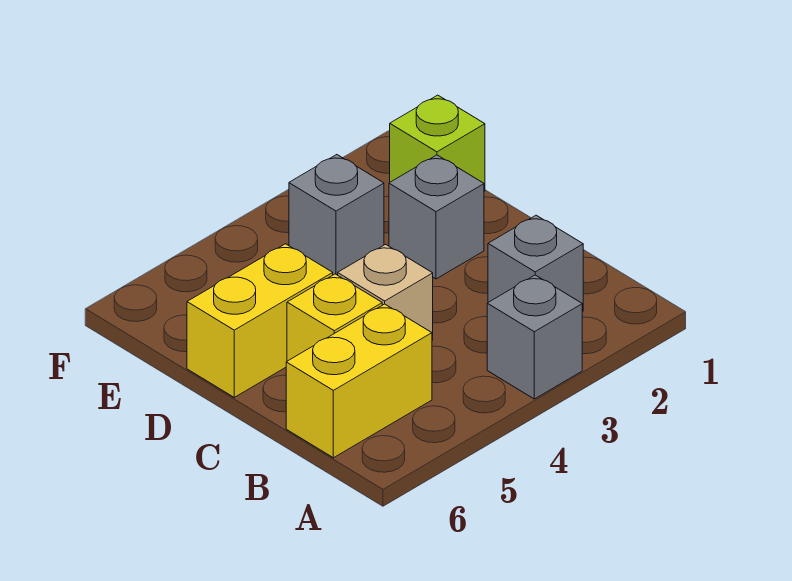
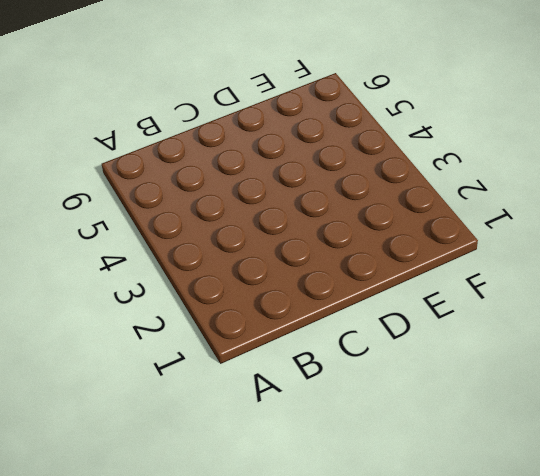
none -> grey brick A3 level 1
none -> grey brick B2 level 1

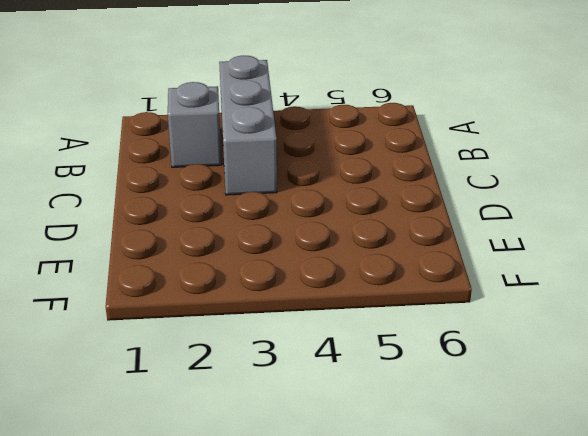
grey brick A3:C3 level 1 -> grey brick A3 level 1
none -> yellow brick B5:B6 level 1
none -> tan brick C4 level 1

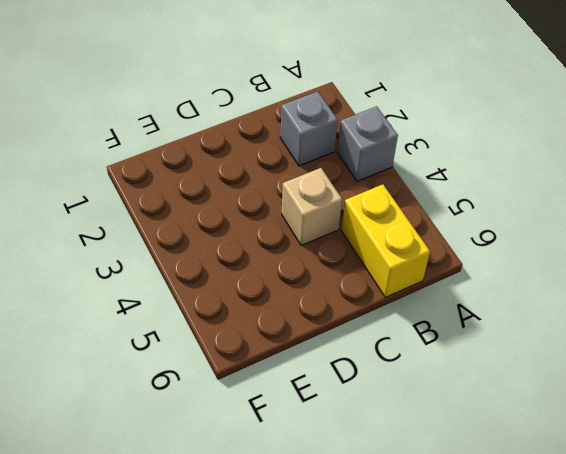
none -> yellow brick C5 level 1
none -> grey brick D2 level 1

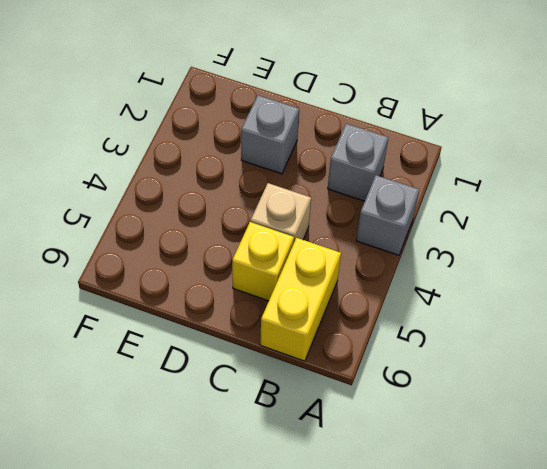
none -> yellow brick D5:D6 level 1
none -> lime brick E1 level 1

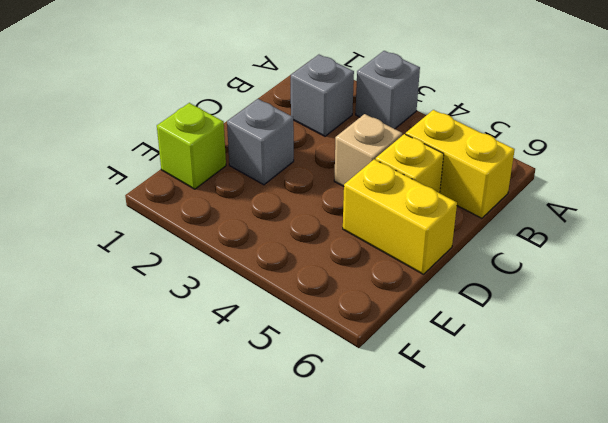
none -> grey brick E3 level 1

